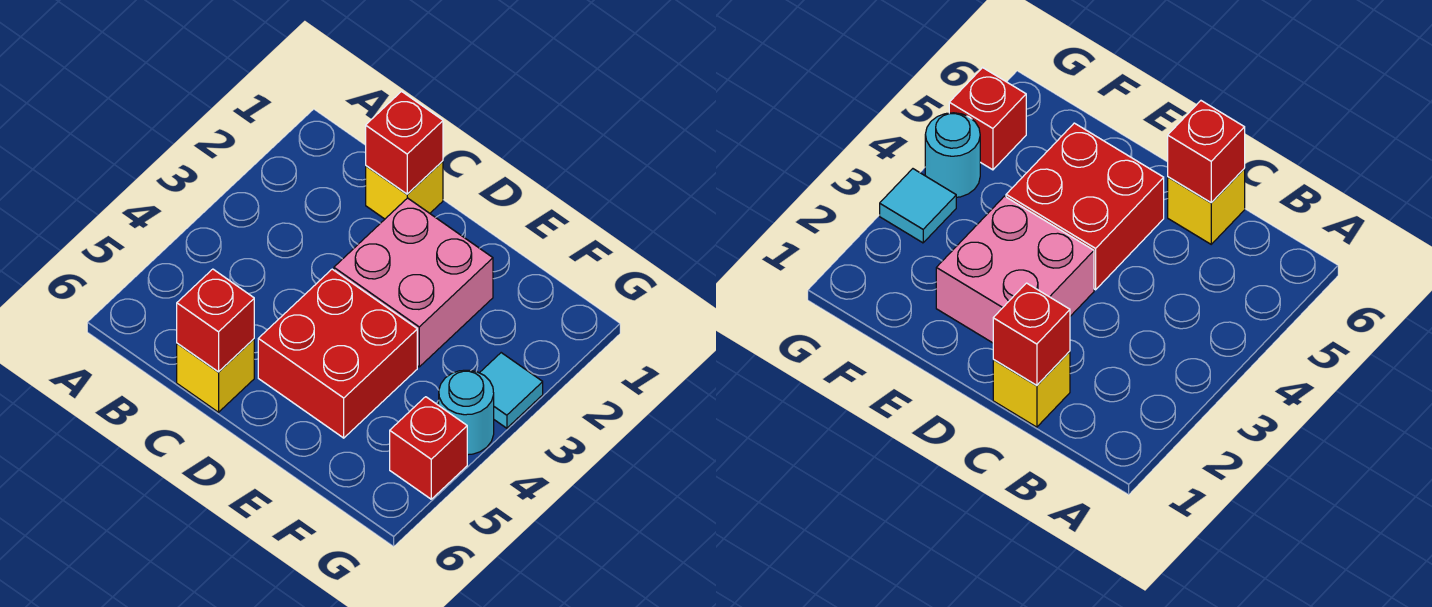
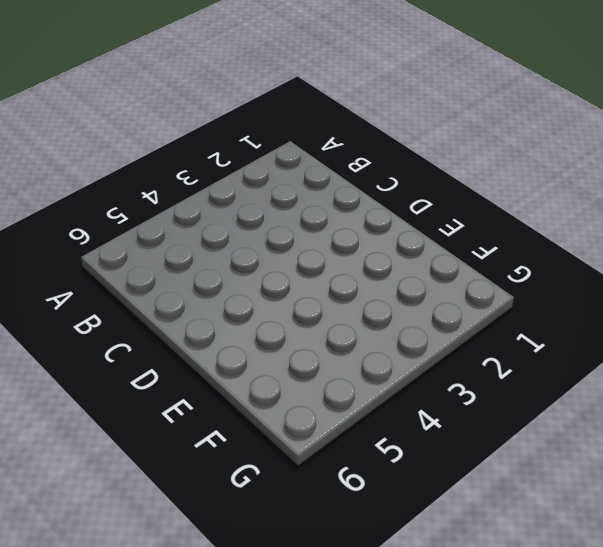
none -> yellow brick C1 level 1
none -> yellow brick C6 level 1

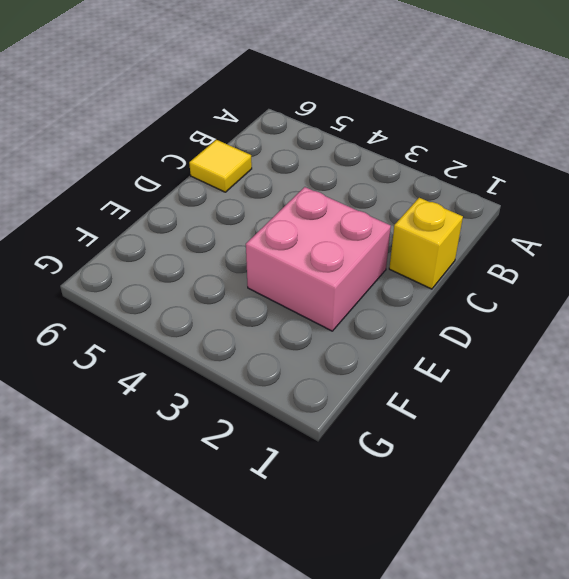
yellow tile C6 level 1 -> yellow brick C6 level 1
none -> red brick D4:E5 level 1
none -> cyan tile G3 level 1

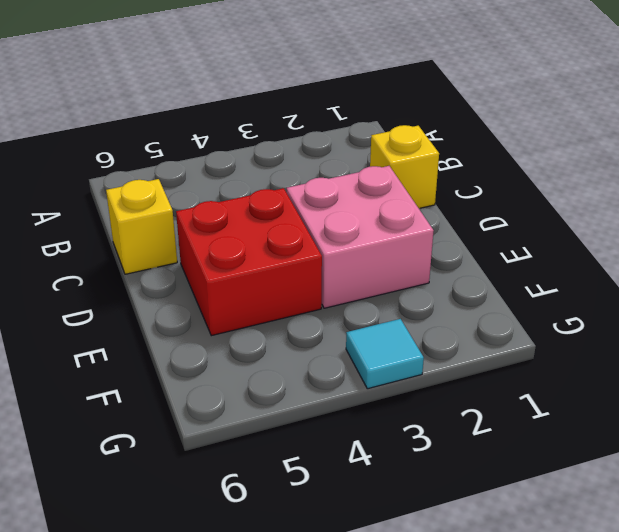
none -> cyan round brick G4 level 1
none -> red brick G5 level 1

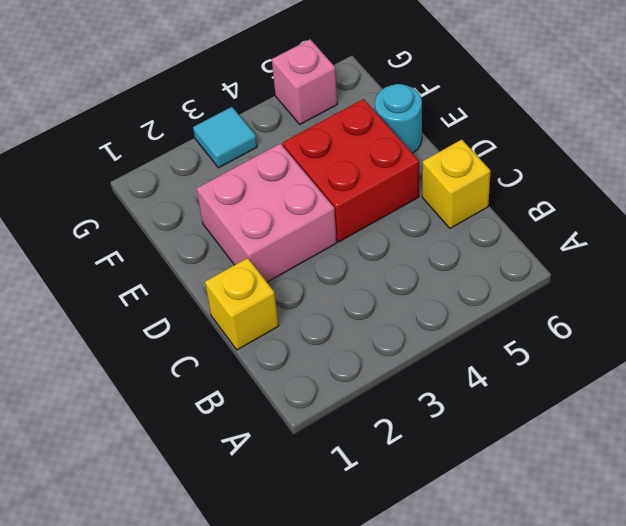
cyan round brick E6 level 1 -> cyan round brick G4 level 1
pink brick G5 level 1 -> red brick G5 level 1
none -> red brick C1 level 2
none -> red brick C6 level 2

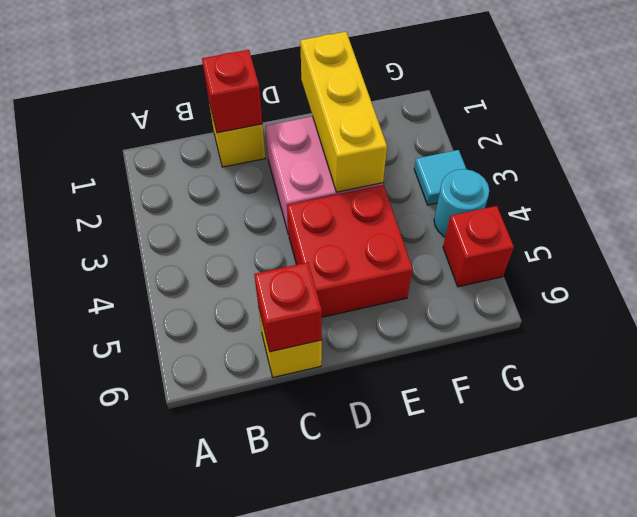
yellow brick E1:E3 level 2 -> none

